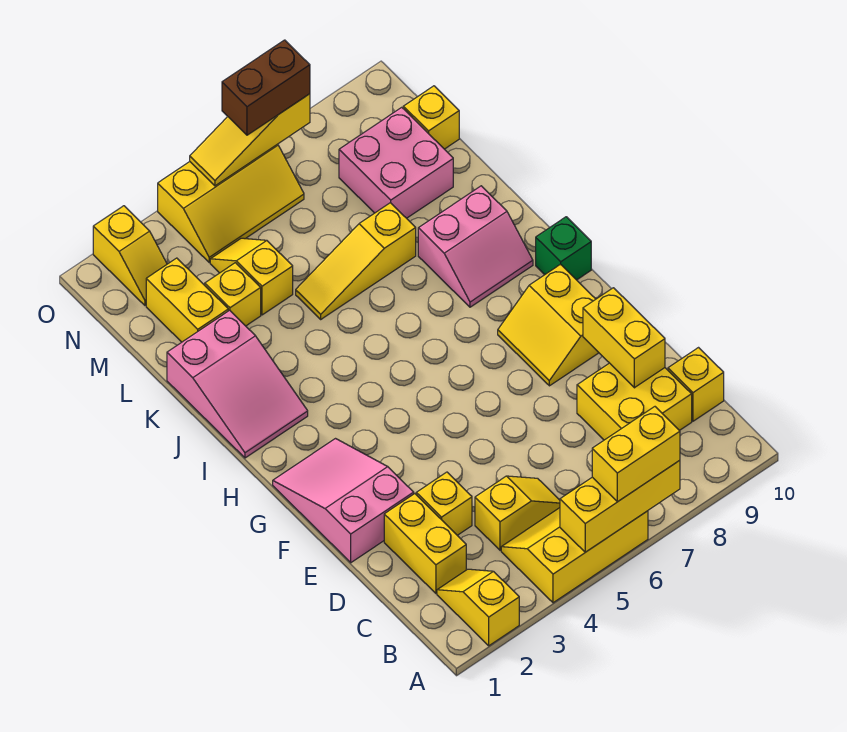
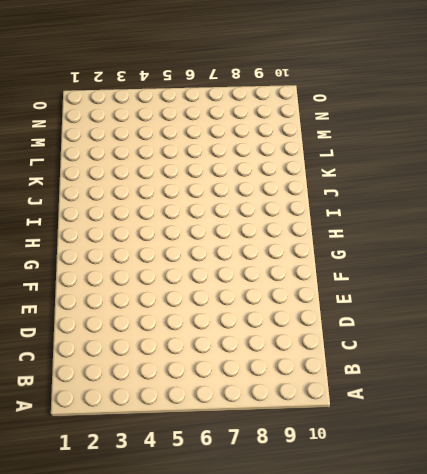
none -> yellow slope A2:B2 level 1 top A
none -> yellow slope A4:B6 level 1 top A
none -> yellow brick C2:D2 level 1

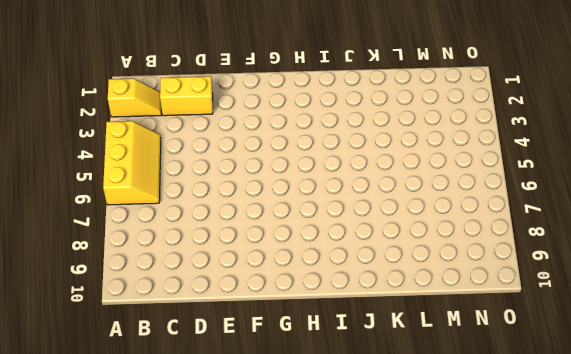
none -> yellow slope C4:C5 level 1 top 4
none -> yellow brick C8:D9 level 1
none -> yellow brick C10 level 1

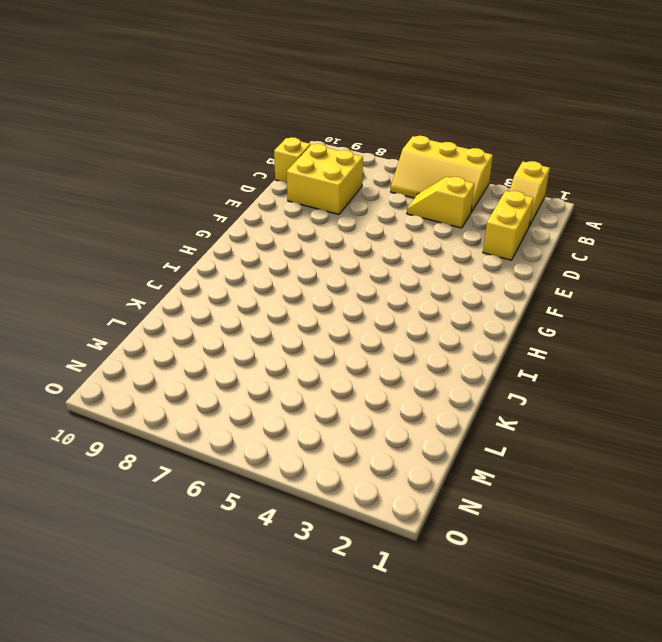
none -> yellow brick D3 level 1
none -> pink slope E1:G2 level 1 top E
none -> yellow slope F8:G9 level 1 top 9

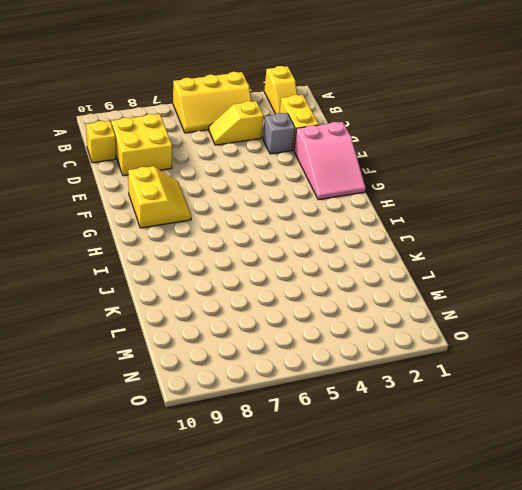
grey brick D3 level 1 -> yellow brick D3 level 1
none -> green brick H10 level 1
none -> pink slope I1:K2 level 1 top K
none -> pink slope I8:J9 level 1 top J

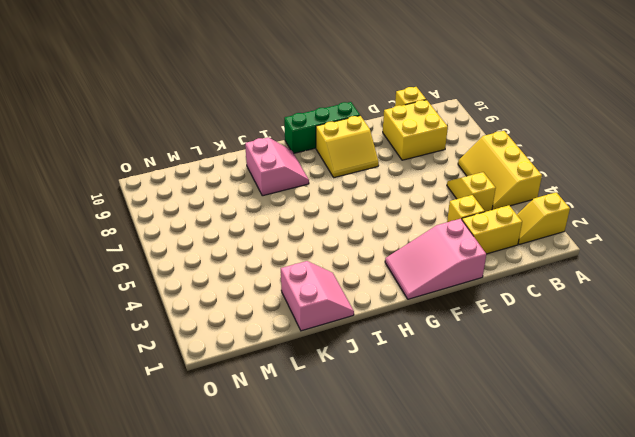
green brick F10:H10 level 1 -> green brick H10 level 1
pink slope J1:K2 level 1 top K -> pink slope I1:K2 level 1 top K
none -> yellow slope K5:K7 level 1 top 7
none -> yellow brick L2:M2 level 1
none -> yellow brick L3 level 1

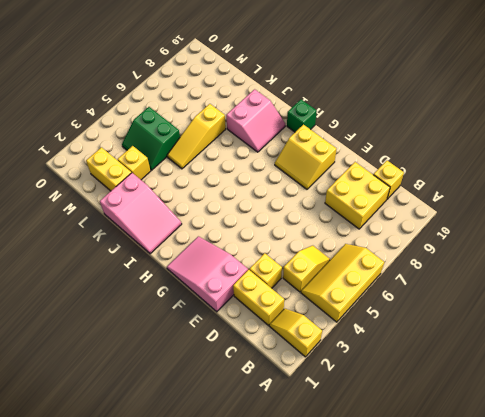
green slope L4:M5 level 1 top 5 -> yellow slope L4:M4 level 1 top L
none -> pink brick L8:M9 level 1
none -> yellow brick M10 level 1
none -> yellow slope N2:O2 level 1 top O

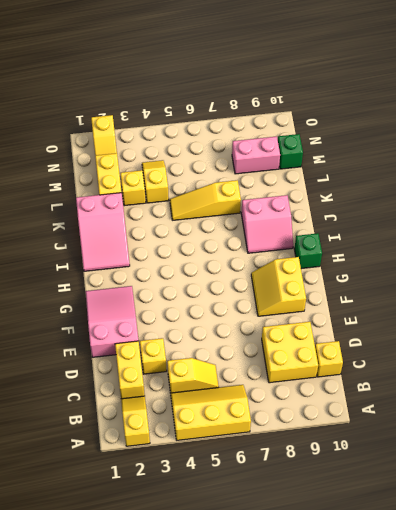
pink brick M8:M9 level 1 -> pink brick L8:M9 level 1
green brick M10 level 1 -> yellow brick M10 level 1
none -> yellow slope N4:O6 level 1 top O
none -> yellow brick A5:A7 level 2
none -> yellow brick D9:E9 level 2

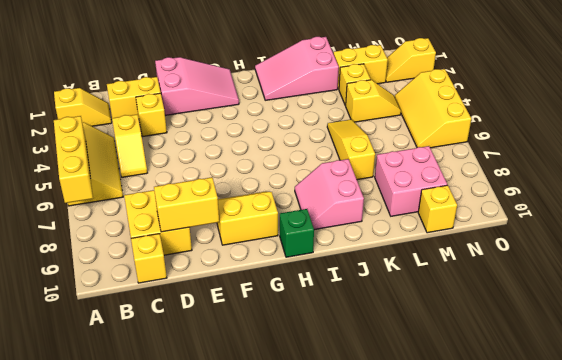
none -> yellow slope O5:O7 level 2 top 7
none -> yellow brick A6:A7 level 3
none -> brown brick O6:O7 level 3

